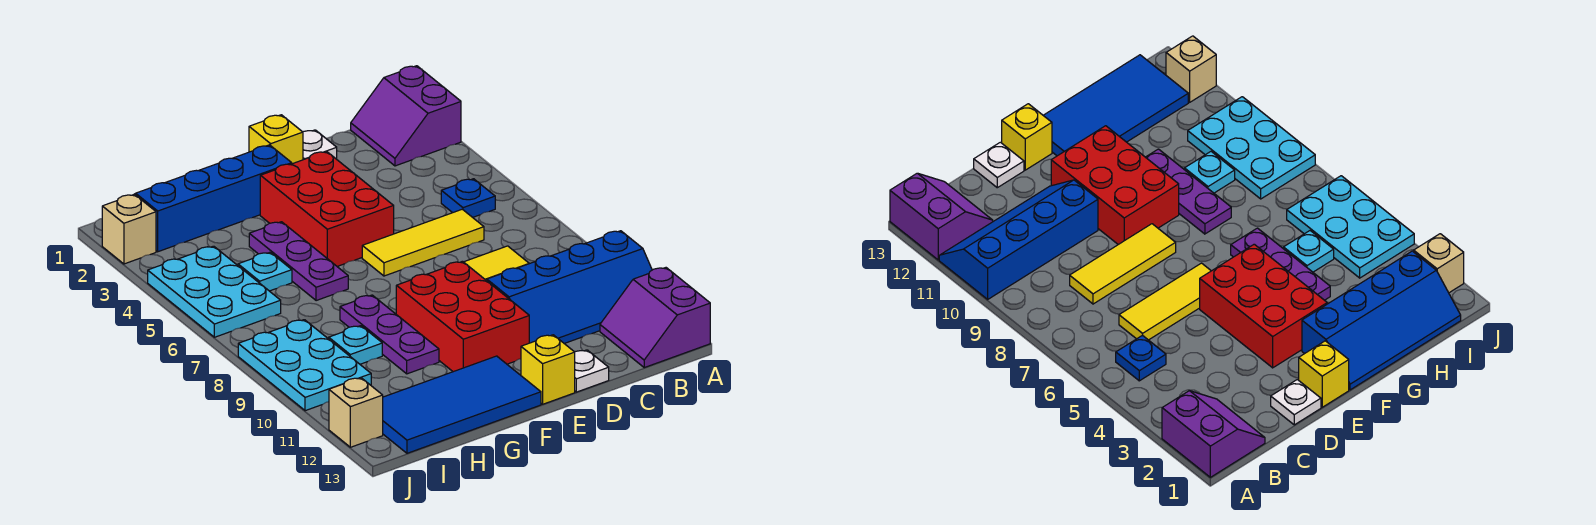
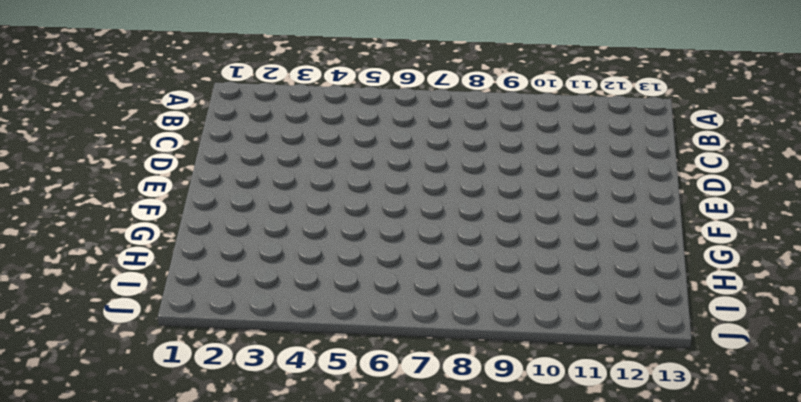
none -> purple slope A1:B2 level 1 top A
none -> blue slope A10:D11 level 1 top 10
none -> purple slope A12:B13 level 1 top A

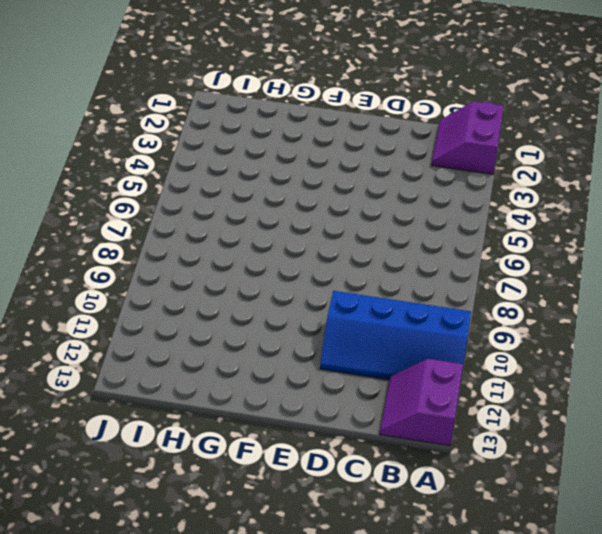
none -> blue plate B5 level 1
none -> yellow tile C6:E6 level 1
none -> yellow tile C8:E8 level 1

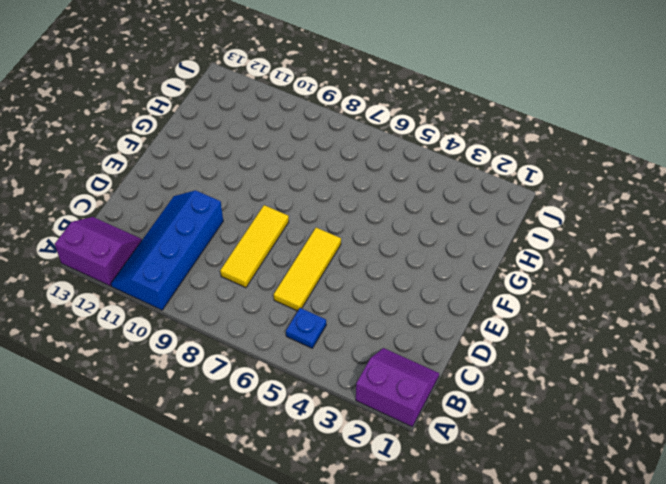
none -> white plate D1 level 1
none -> white plate D13 level 1
none -> yellow brick E1 level 1

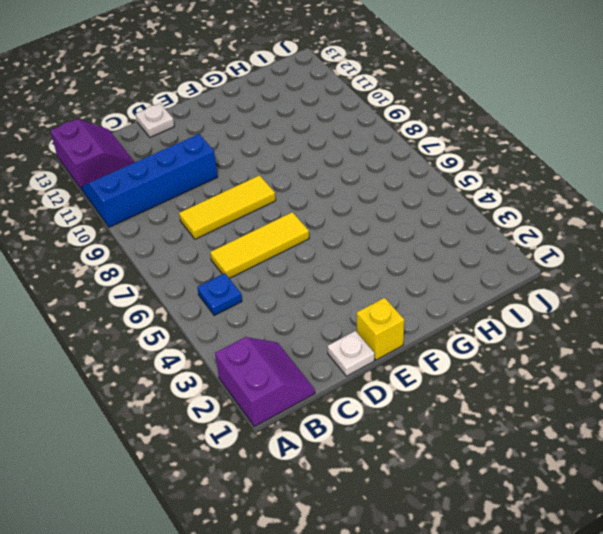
none -> red brick E3:F5 level 1
none -> red brick E9:F11 level 1
none -> yellow brick E13 level 1

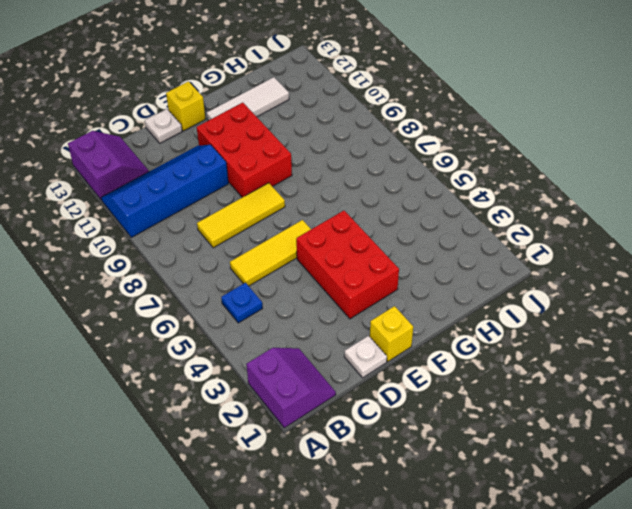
white tile F12:H12 level 1 -> blue tile F12:I13 level 1
none -> blue slope F1:I2 level 1 top 2
none -> purple plate G4:G6 level 1
none -> purple plate G8:G10 level 1

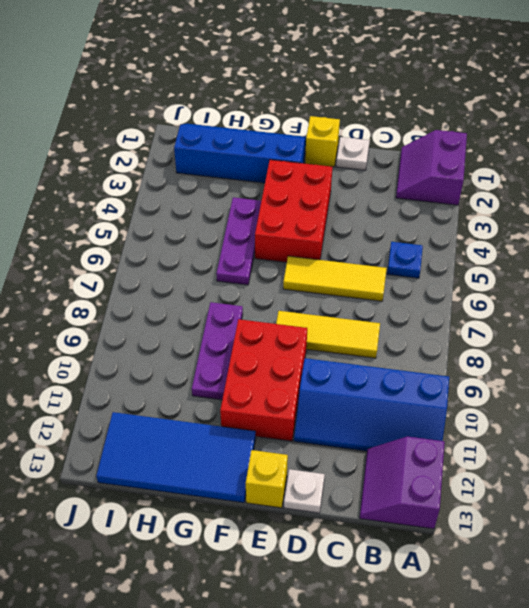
none -> cyan plate H5 level 1
none -> cyan plate H9 level 1
none -> cyan plate I4:J6 level 1

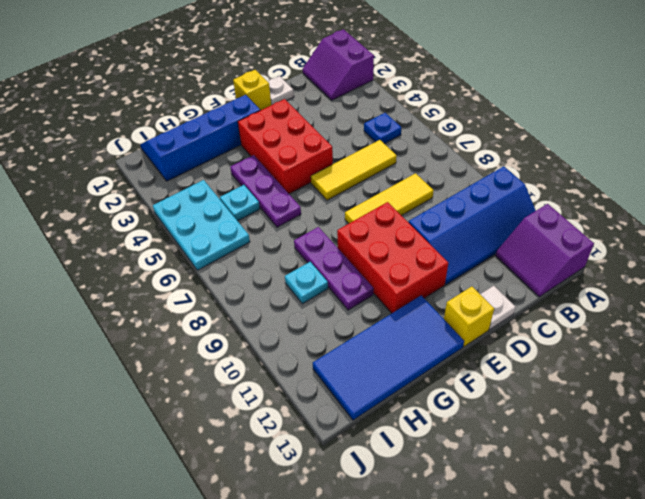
none -> cyan plate I8:J10 level 1
none -> tan brick J2 level 1
none -> tan brick J12 level 1

